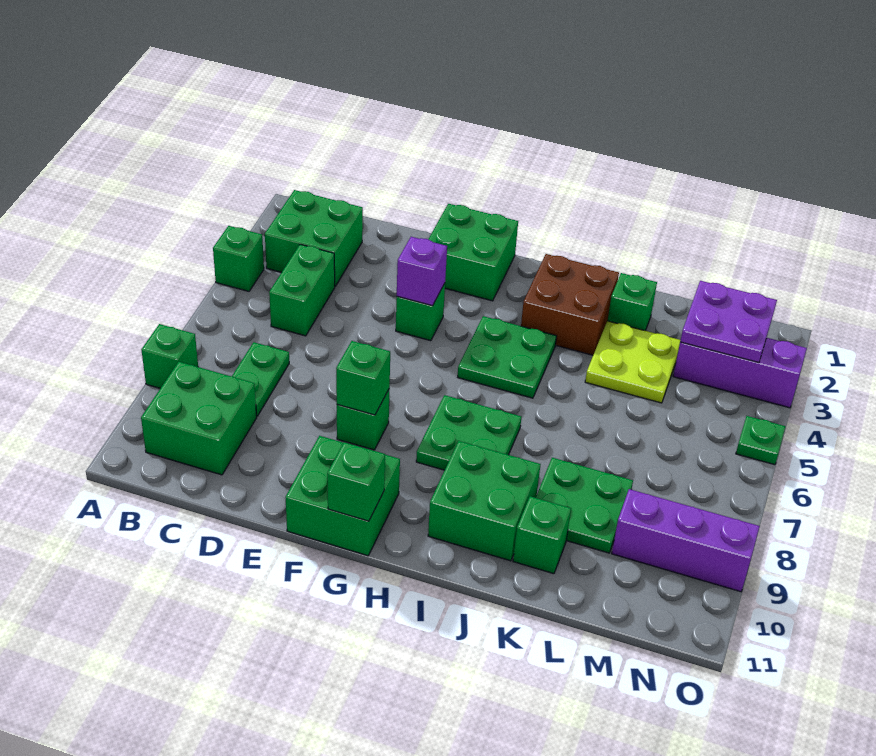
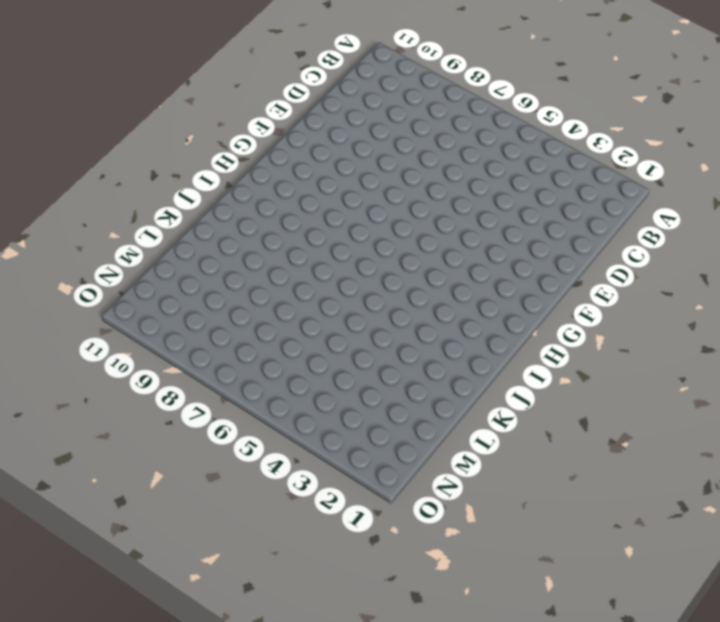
none -> green brick A4 level 1
none -> green brick A8 level 1
none -> green brick B2:C3 level 1

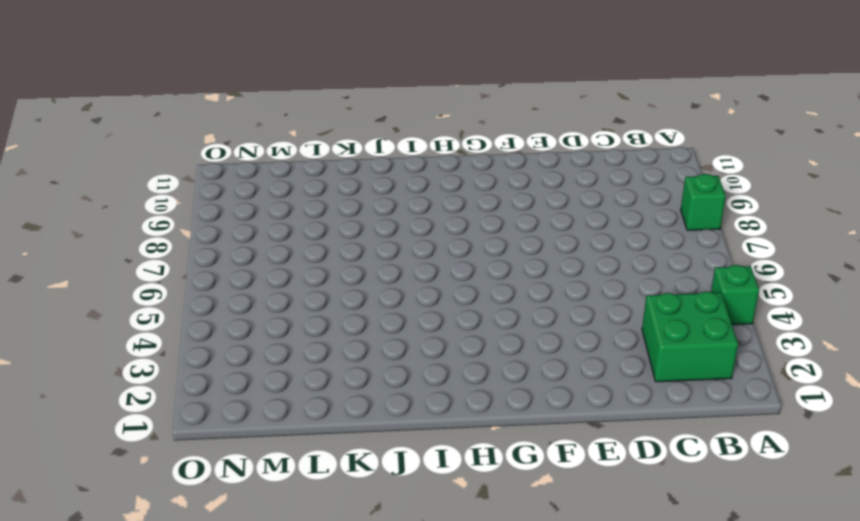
none -> green brick B9:C10 level 1
none -> green brick C4:C5 level 1
none -> green plate C7:C8 level 1

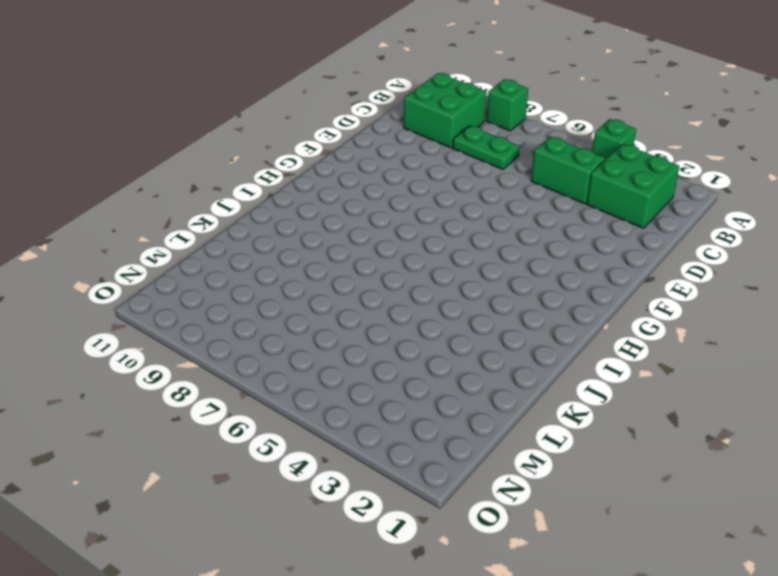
none -> green brick F1:G2 level 1
none -> green brick F4 level 1
none -> green brick F8 level 1

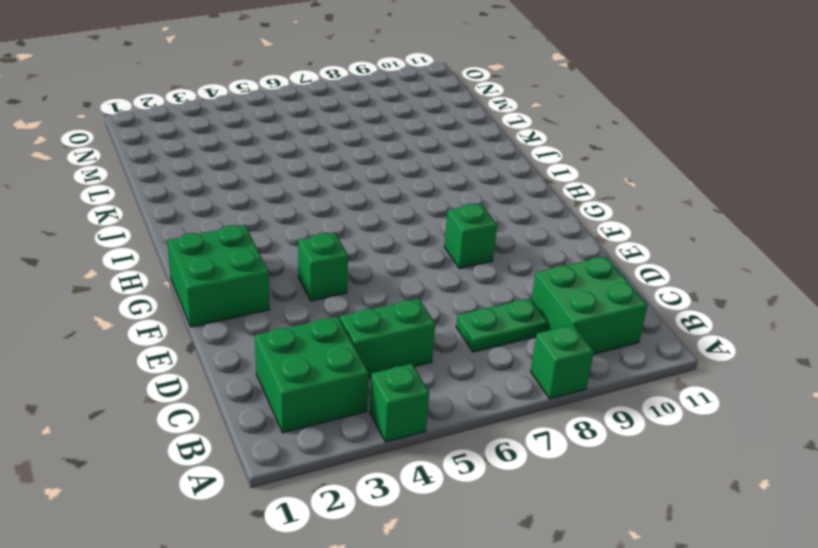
none -> green brick F10:G11 level 1
none -> green plate H4:I5 level 1
none -> green plate H7:I8 level 1

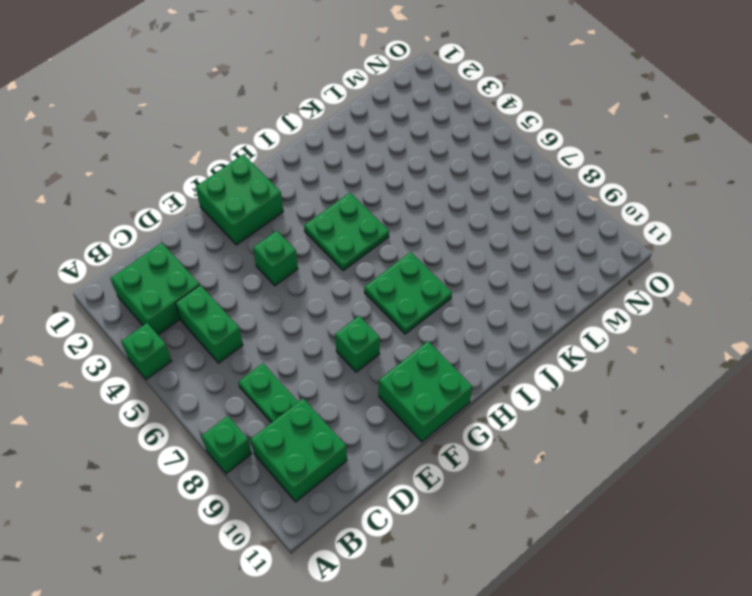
none -> brown brick I2:J3 level 1
none -> green brick I9:J10 level 1
none -> green brick K2 level 1

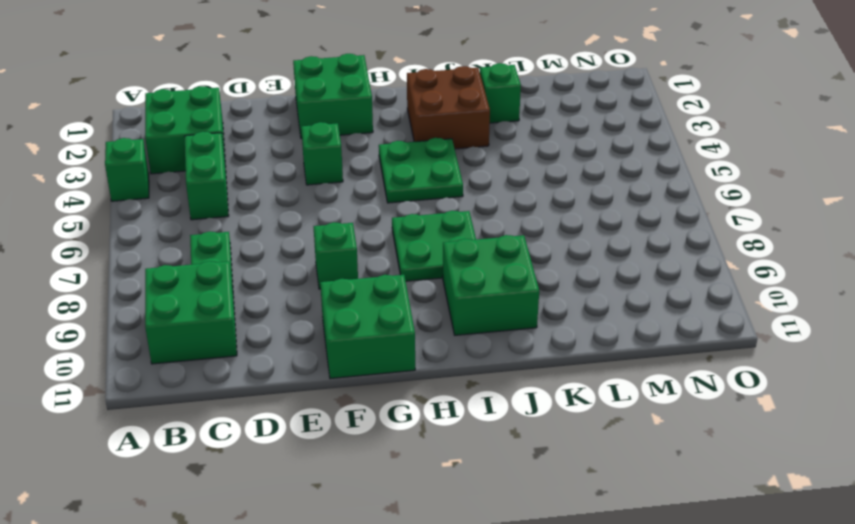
none -> green brick A8 level 1
none -> lime plate K3:L4 level 1
none -> green plate K8:L9 level 1

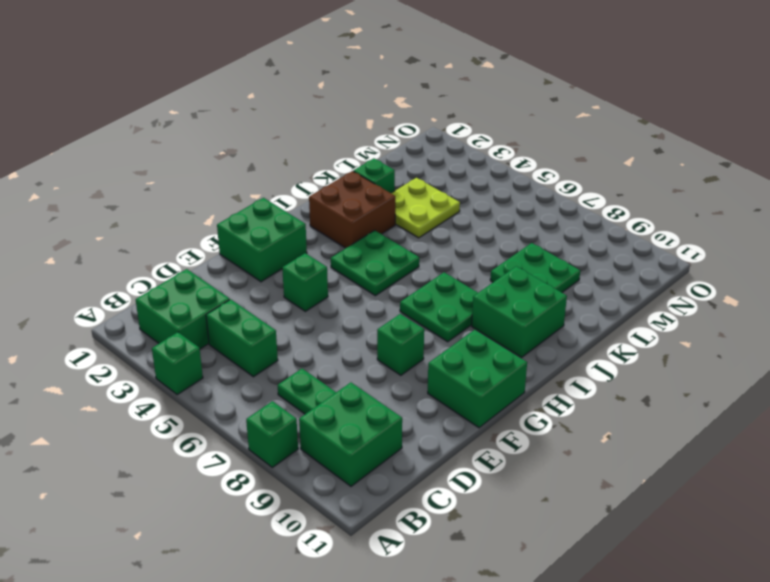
none -> green brick K10 level 1
none -> purple brick M3:O3 level 1
none -> purple brick M9:O9 level 1

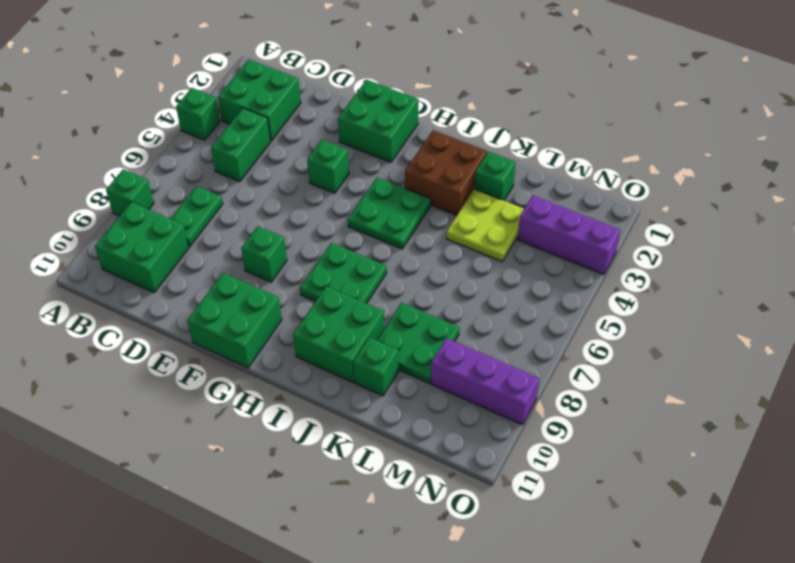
none -> green plate O5 level 1
none -> purple brick F4 level 2
none -> green brick F8 level 2

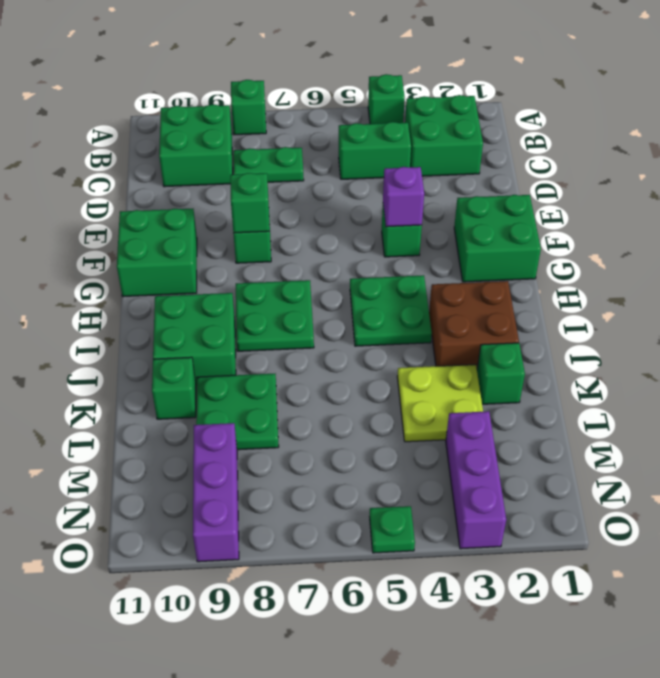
none -> green brick G11 level 2
none -> purple plate M2:N3 level 2

